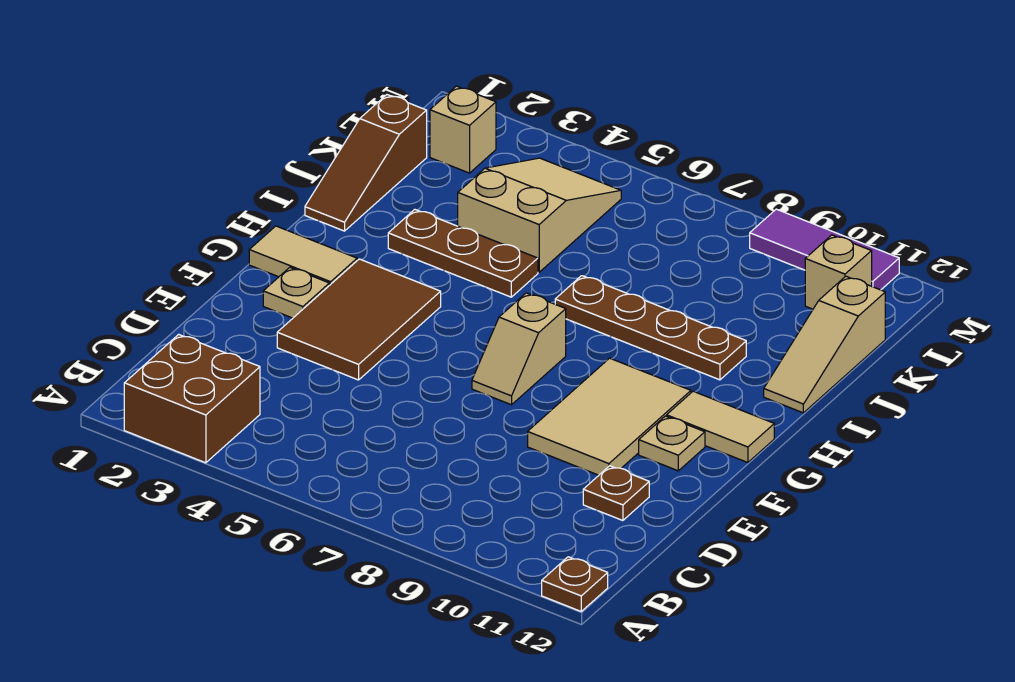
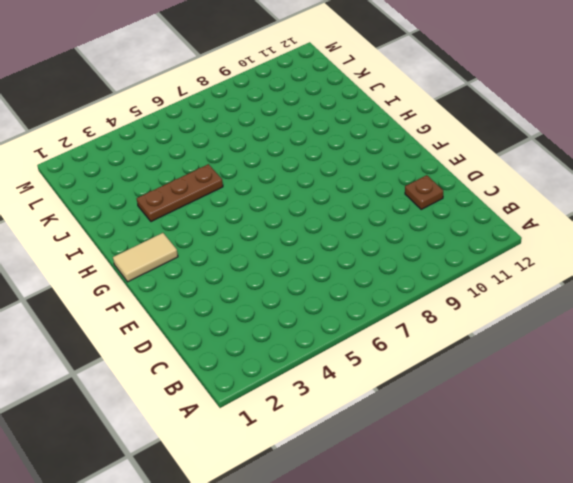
none -> brown brick A2:B3 level 1
none -> brown plate A12 level 1
none -> brown tile E3:G4 level 1

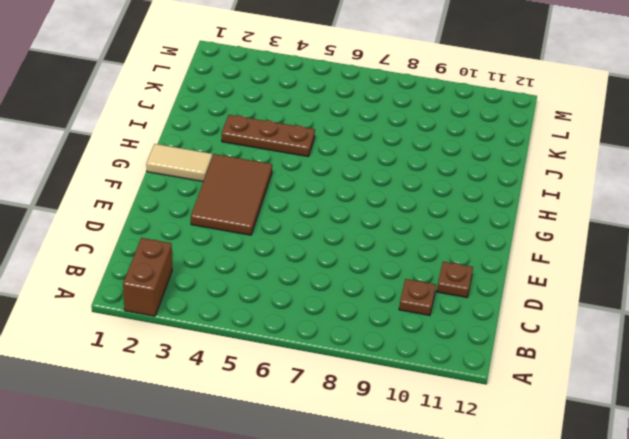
brown brick A2:B2 level 1 -> brown brick A2:B3 level 1
brown plate C10 level 1 -> brown plate A12 level 1
none -> tan tile E9:G10 level 1
none -> tan plate F2 level 1
none -> tan slope F7:G7 level 1 top G

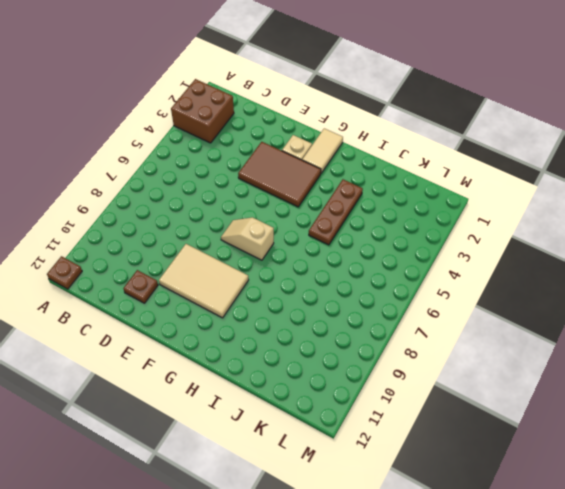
none -> tan plate F11 level 1
none -> tan tile G11:G12 level 1
none -> brown slope I1:K1 level 1 top K

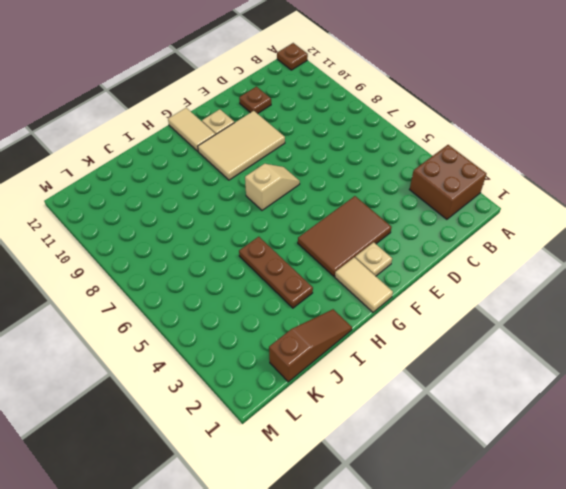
none -> brown plate I7:I10 level 1
none -> tan slope I12:K12 level 1 top K
none -> tan slope J4:L5 level 1 top J

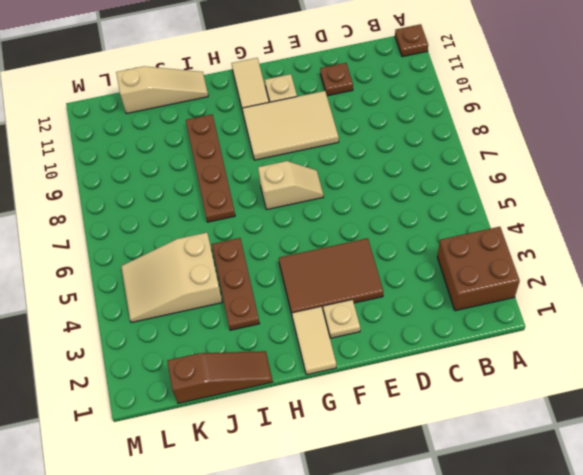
none -> tan brick L2 level 1
none -> tan brick L11 level 1
none -> purple tile M9:M11 level 1

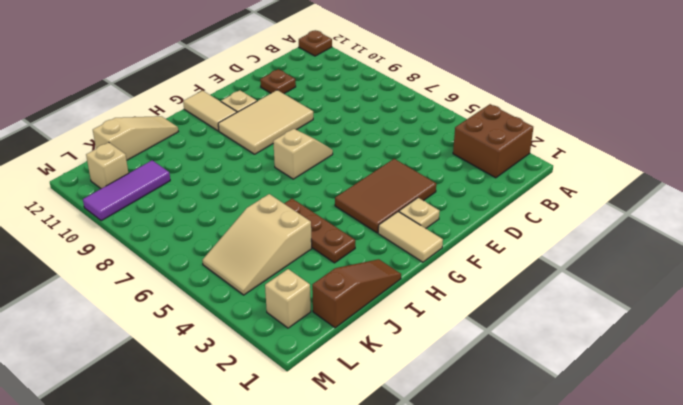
purple tile K10:M10 level 1 -> purple tile M9:M11 level 1
none -> brown plate I7:I10 level 1

